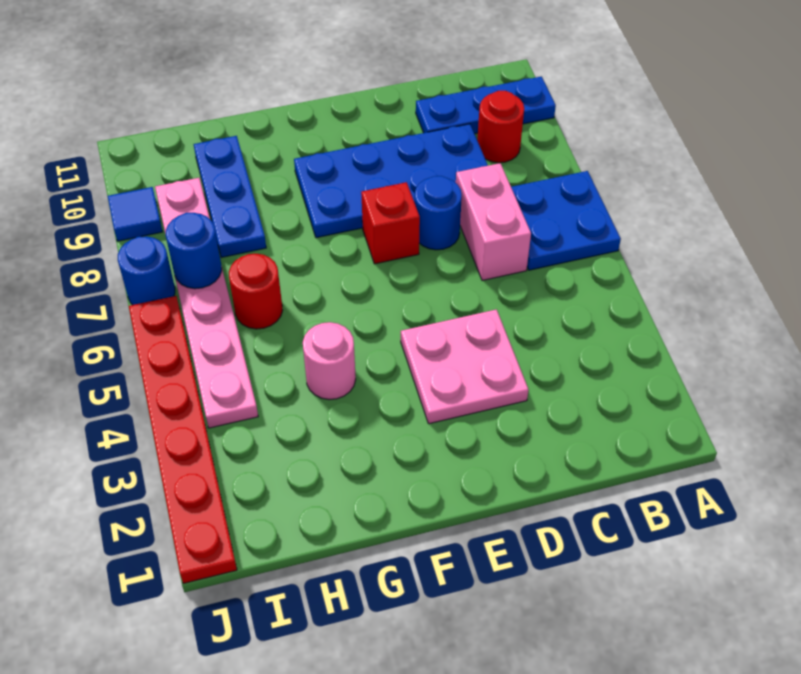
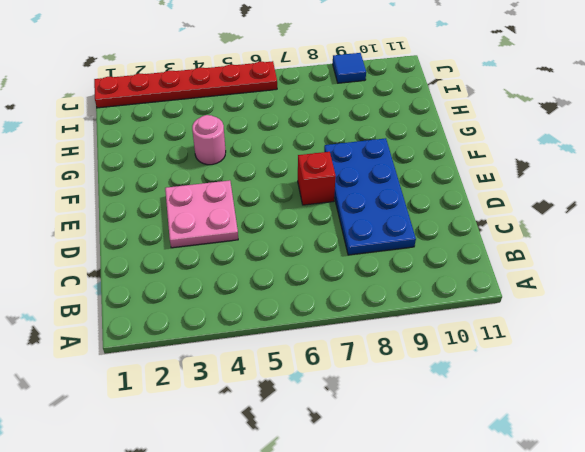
none -> blue plate A6:B7 level 1
none -> blue plate A10:C10 level 1
none -> red round brick B9 level 1

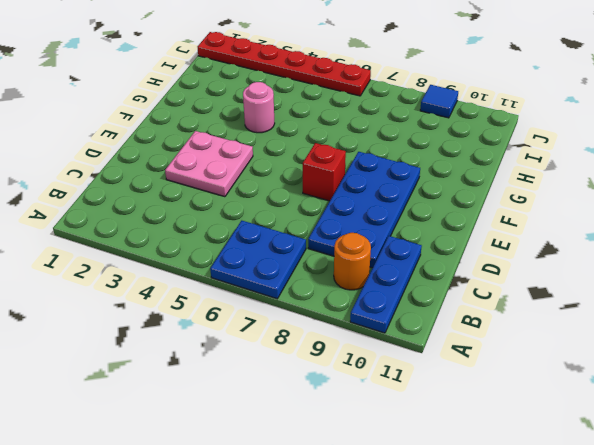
orange round brick B9 level 1 -> red round brick B9 level 1
none -> pink brick C6:C7 level 1
none -> blue round brick D7 level 1
none -> red round brick H6 level 1

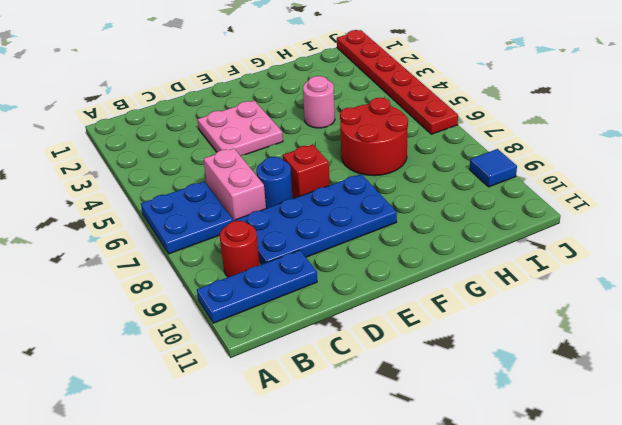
red round brick G6:H7 level 1 -> red round brick H6 level 1
none -> blue plate H8:H10 level 1
none -> pink plate I4:I9 level 1
none -> blue round brick J7 level 1

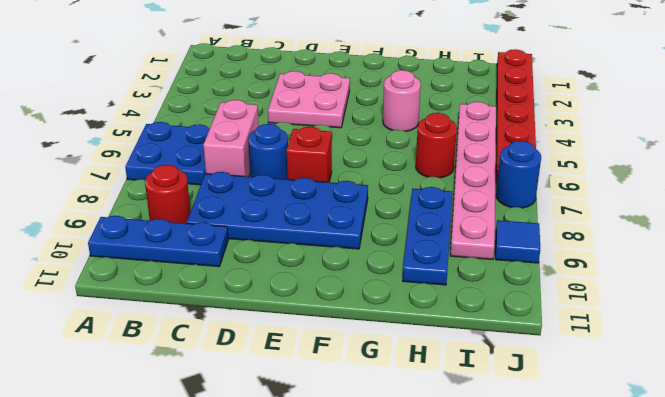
none -> blue round brick I7 level 2

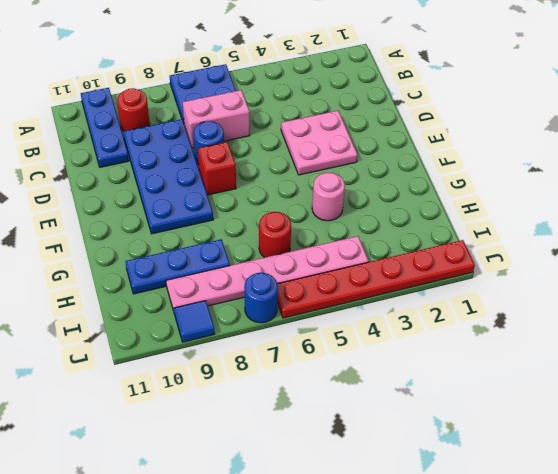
none -> blue round brick I7 level 2

